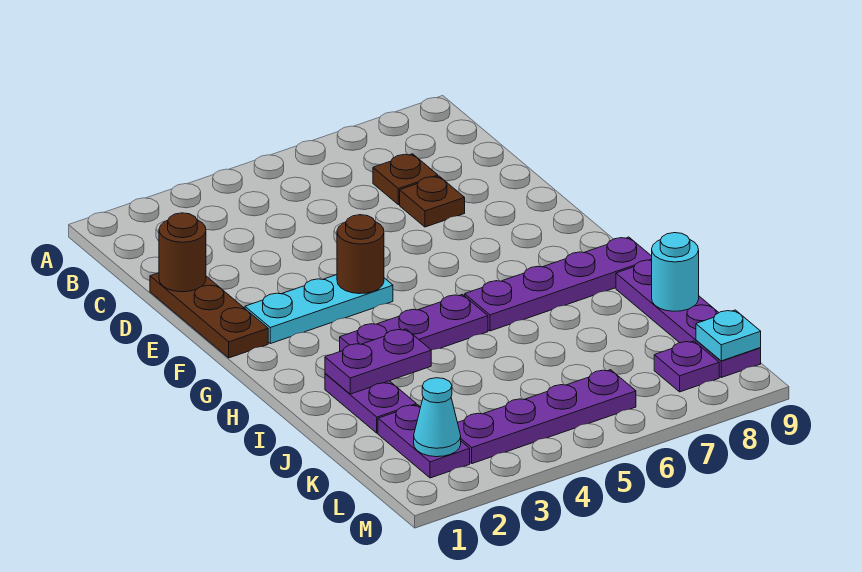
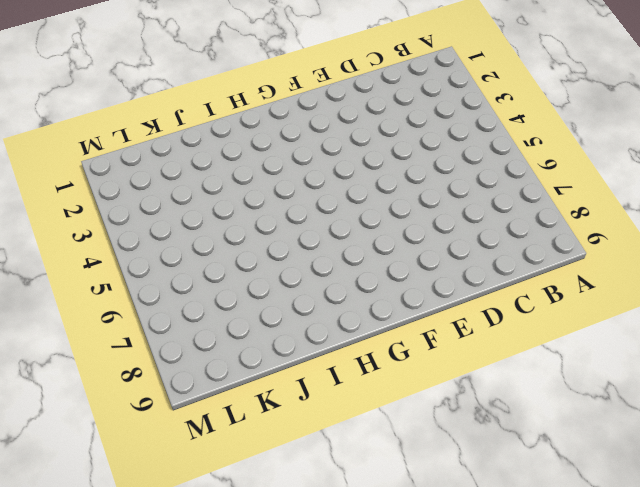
none -> brown plate C7 level 1
none -> brown plate D1:F1 level 1
none -> brown plate D7 level 1

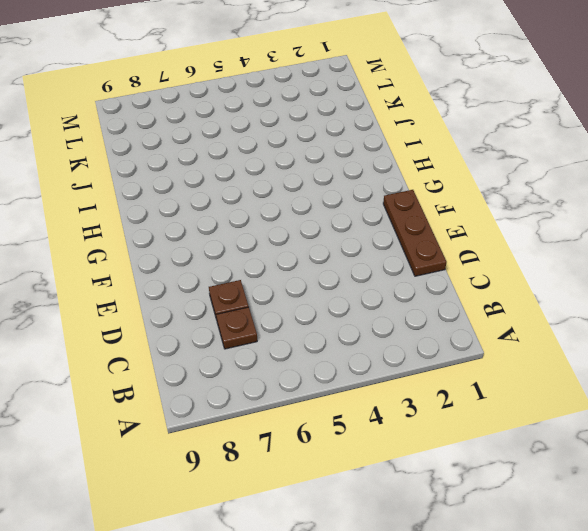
none -> cyan plate F2:F4 level 1
none -> purple plate H3:H5 level 1
none -> purple plate H6:H9 level 1

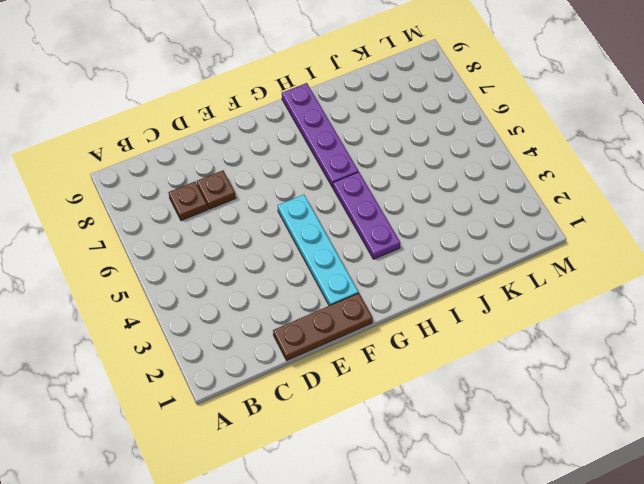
cyan plate F2:F5 level 1 -> cyan plate F2:F4 level 1
none -> purple plate I2:J2 level 1
none -> purple plate I9:L9 level 1
none -> purple plate K2:L2 level 1

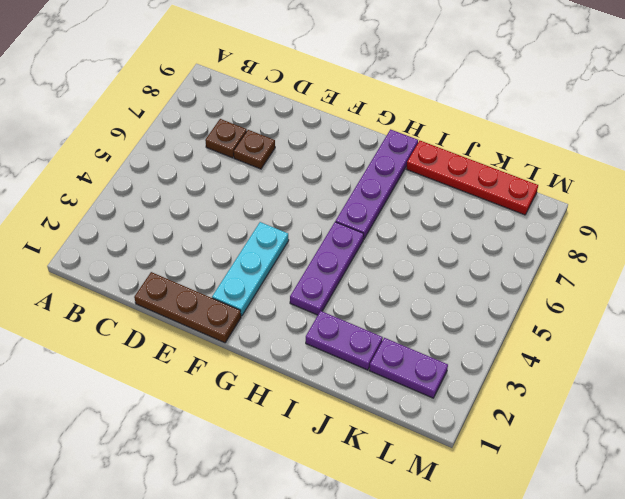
red plate I9:L9 level 1 -> purple plate I9:L9 level 1
none -> purple plate L3:L6 level 1
none -> purple plate L8 level 1
none -> brown round brick D1 level 2

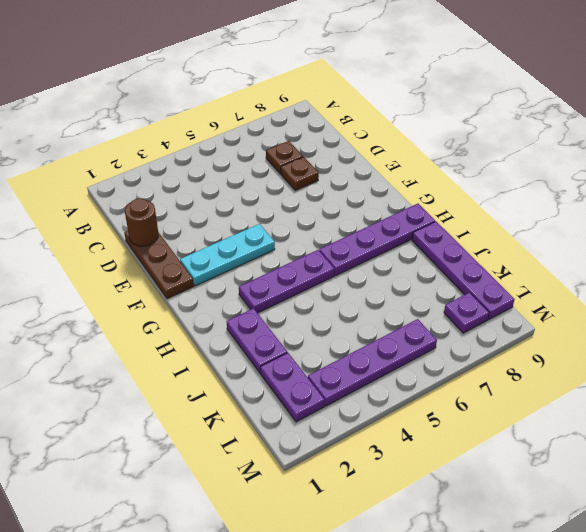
none -> brown round brick F4 level 2
none -> purple plate I2:I3 level 2
none -> cyan round brick J9 level 2

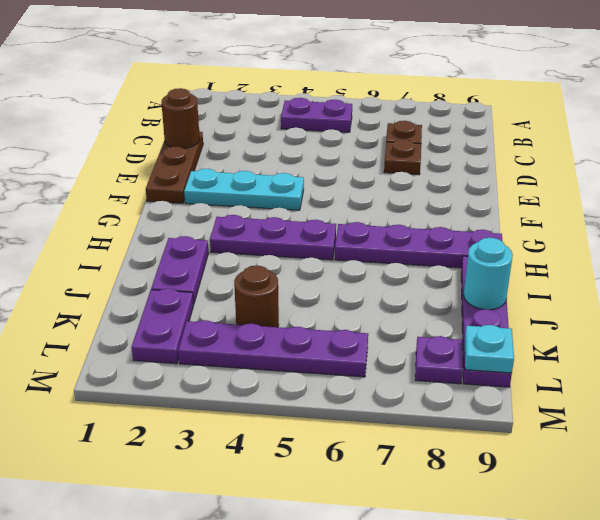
purple plate B4:B5 level 1 -> purple plate I2:I3 level 2
brown round brick K4 level 1 -> brown round brick F4 level 2
none -> cyan cone L2 level 2

